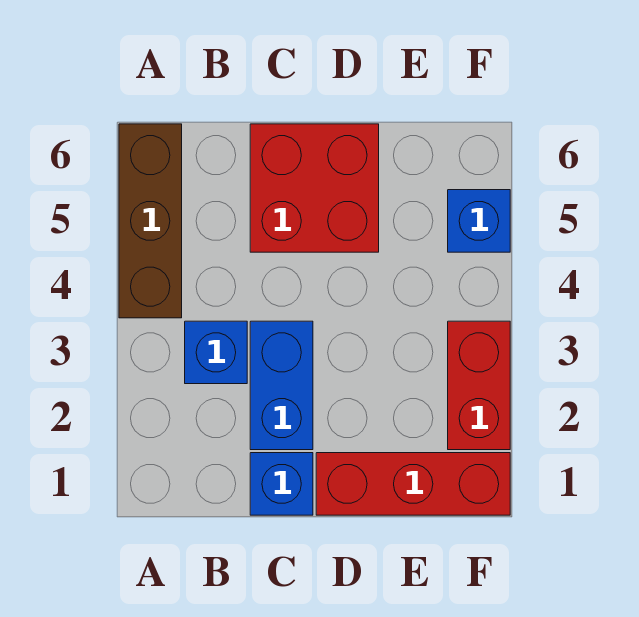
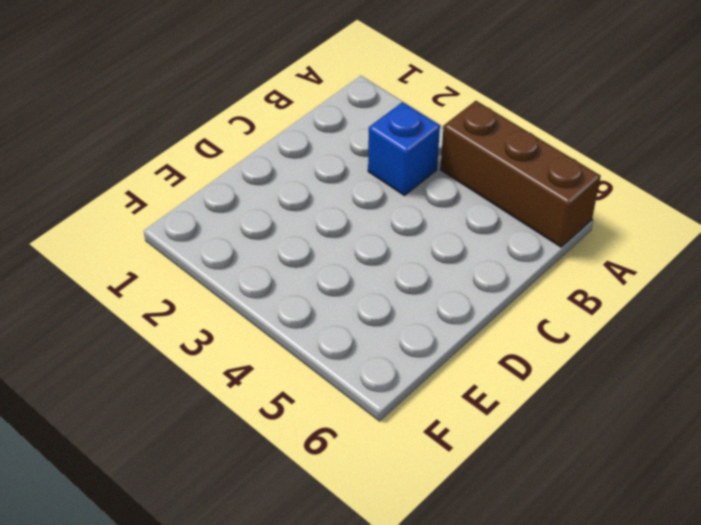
none -> blue brick C1 level 1
none -> blue brick C2:C3 level 1

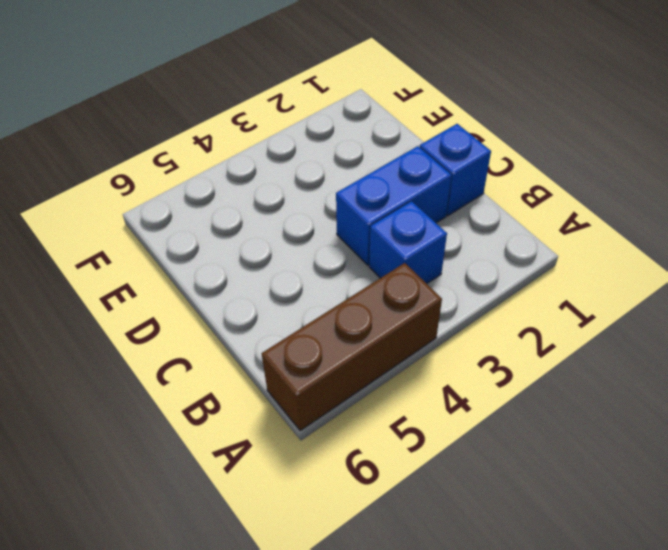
none -> red brick C5:D6 level 1
none -> red brick D1:F1 level 1

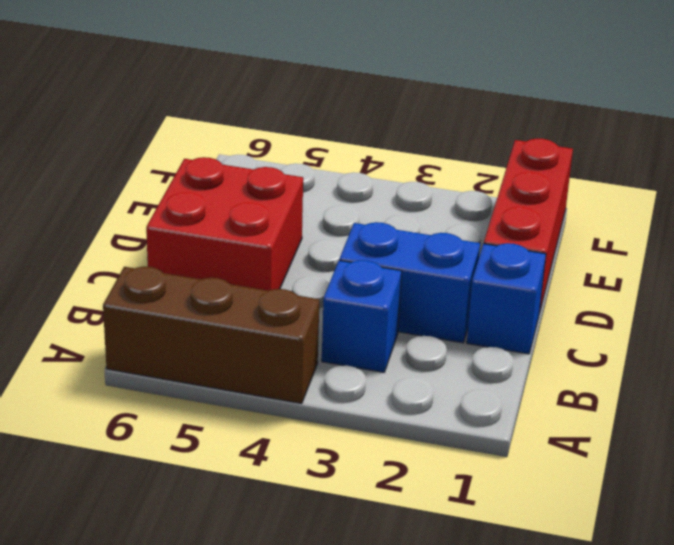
none -> red brick F2:F3 level 1
none -> blue brick F5 level 1

